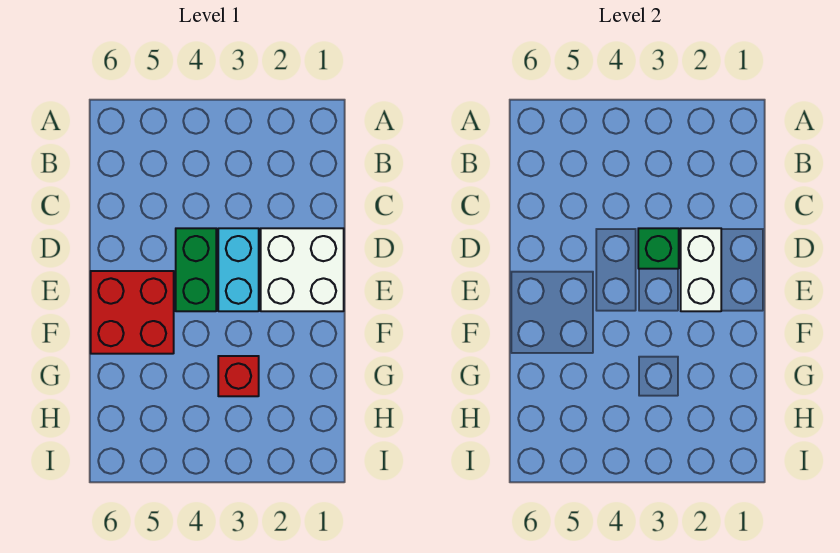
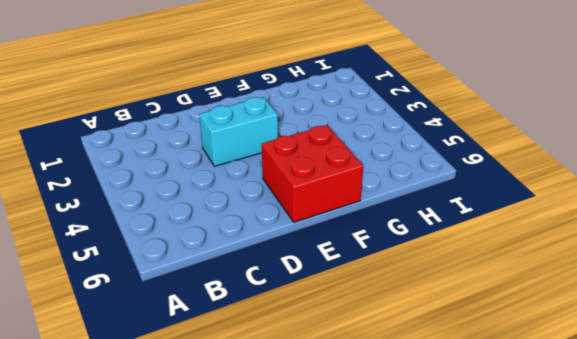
none -> white brick D1:E2 level 1
none -> green brick D4:E4 level 1

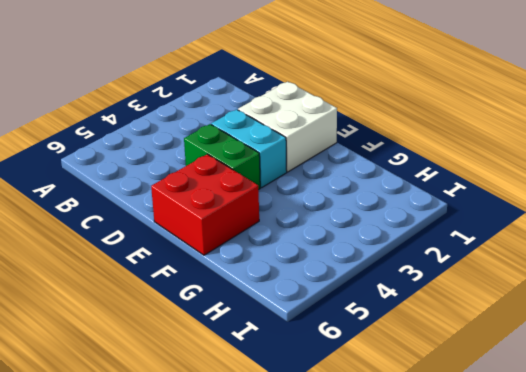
none -> red brick G3 level 1
none -> white brick D2:E2 level 2

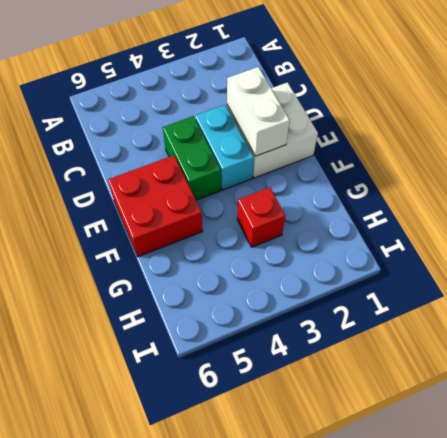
none -> green brick D3 level 2

